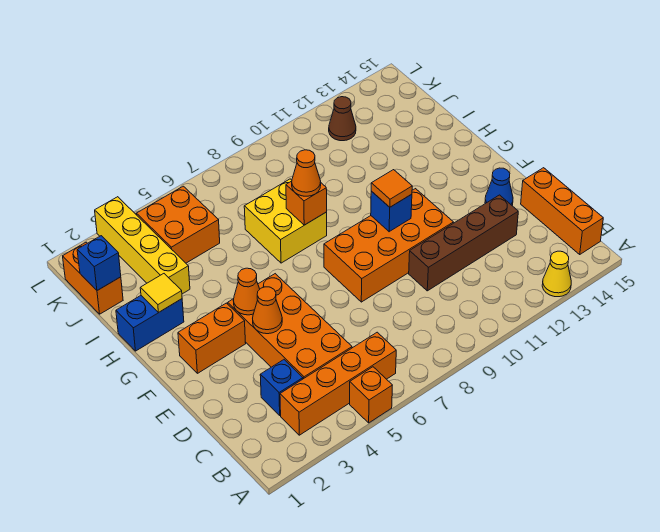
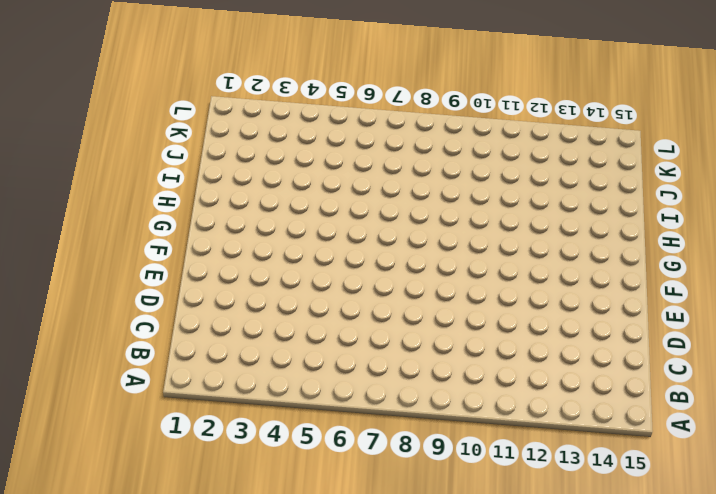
none -> orange brick A5 level 1
none -> yellow cone A13 level 1
none -> orange brick B3:B6 level 1

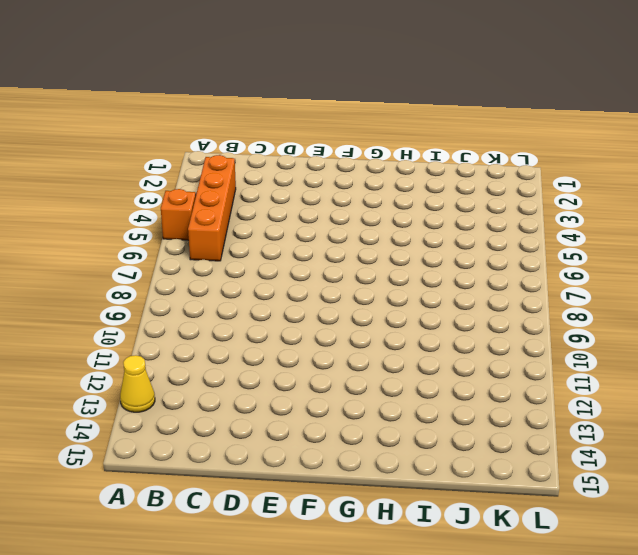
none -> orange brick B15:D15 level 1
none -> blue brick C3 level 1
none -> orange brick C4:F5 level 1

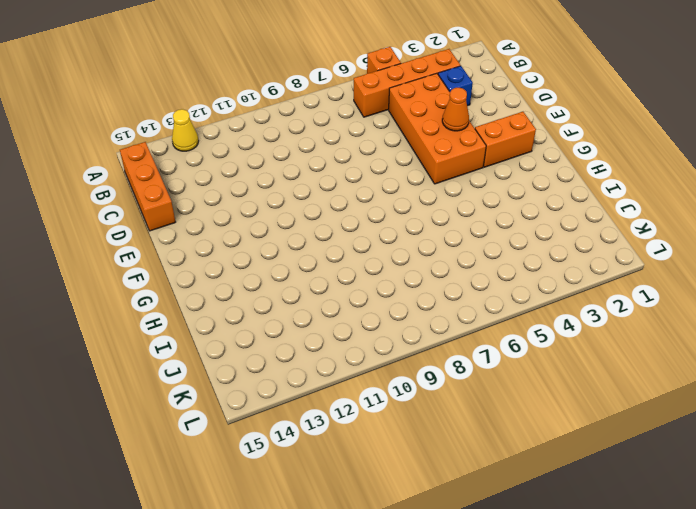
none -> brown brick D10:D13 level 1
none -> orange brick E8:F11 level 1
none -> blue cone E14 level 1

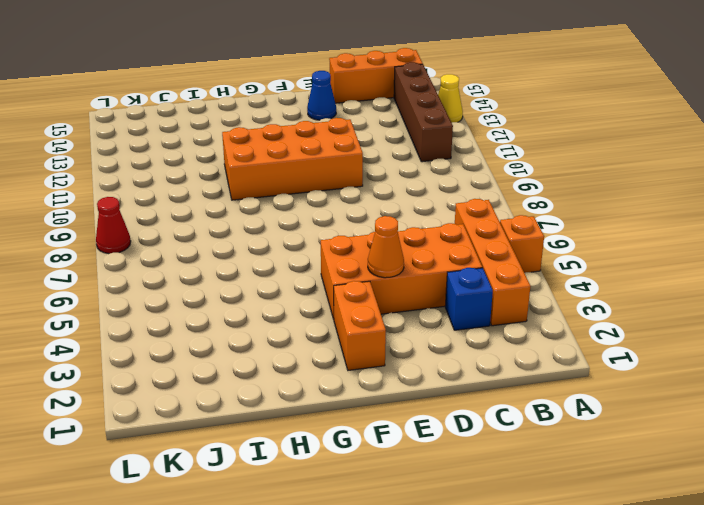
brown brick B11:B14 level 1 -> brown brick D10:D13 level 1
orange brick E10:H11 level 1 -> orange brick E8:F11 level 1
red cone L8 level 1 -> none
none -> blue brick H1:H2 level 1
none -> yellow brick H7:I8 level 1
none -> yellow brick I3:L3 level 1

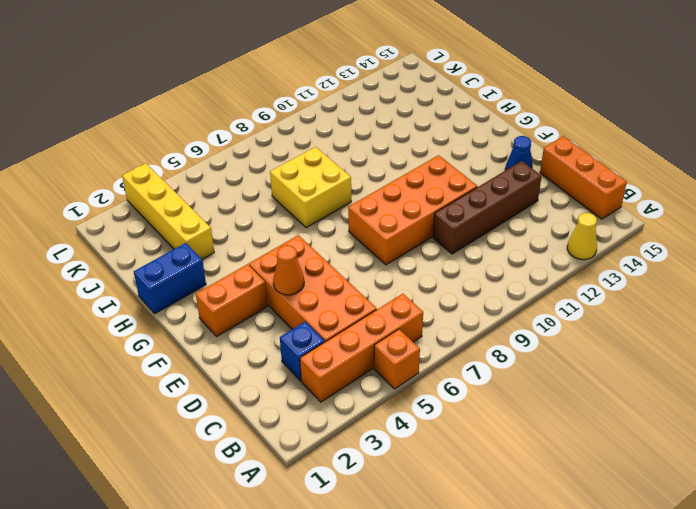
none -> orange brick J1:K1 level 1
none -> orange brick J4:K5 level 1
none -> brown cone K12 level 1

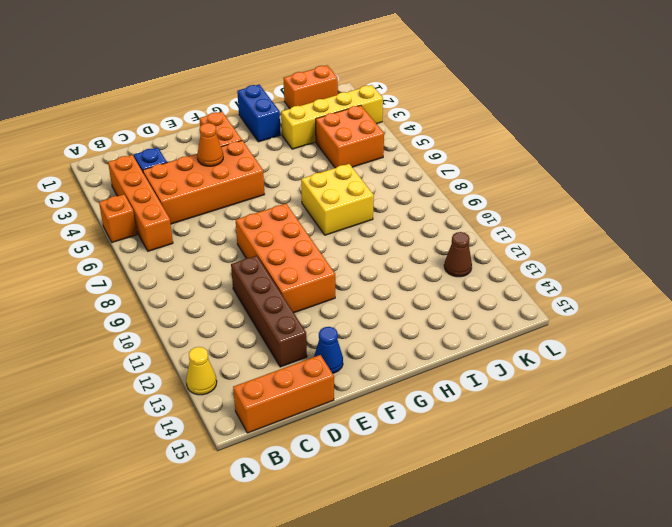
none -> orange cone F4 level 2
none -> blue brick F10 level 2
none -> yellow tile H2 level 2

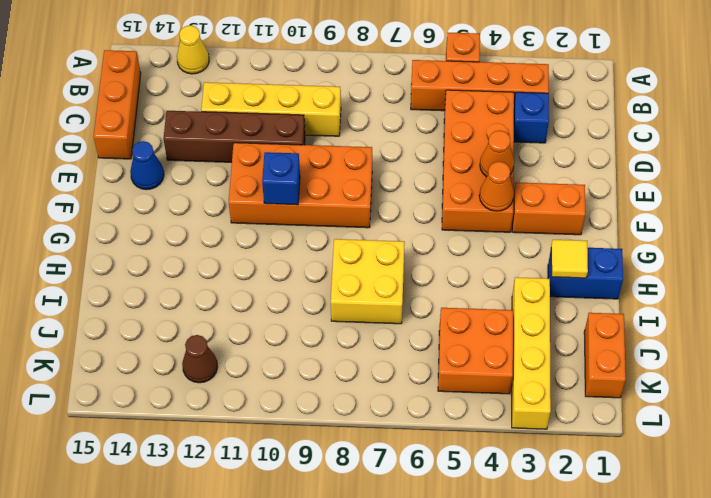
yellow brick C9:C12 level 1 -> none
none -> orange brick H8 level 2
none -> blue brick J1 level 2
none -> orange tile F10 level 3

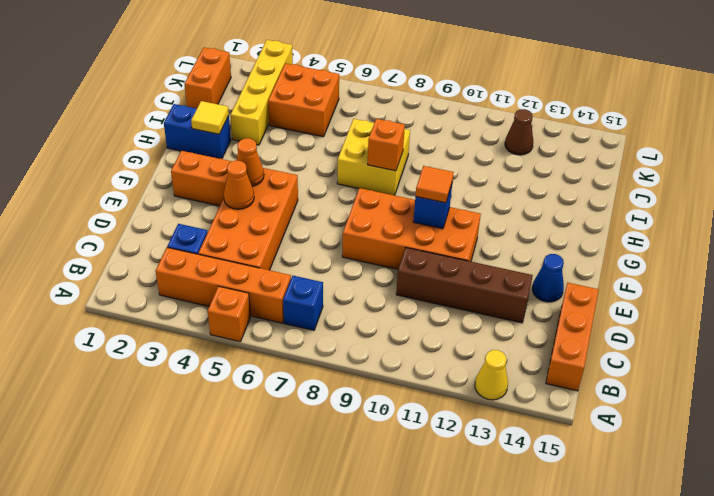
blue brick B7 level 1 -> blue brick J1 level 2
none -> orange cone H8 level 3

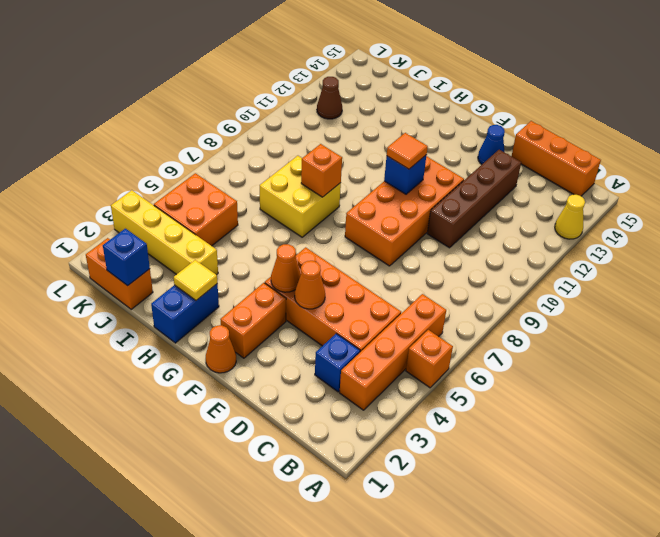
orange cone F1 level 1 -> orange cone H8 level 3

